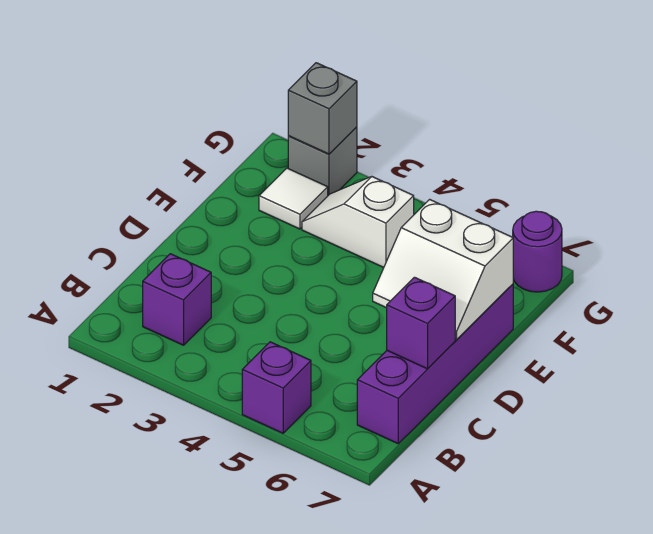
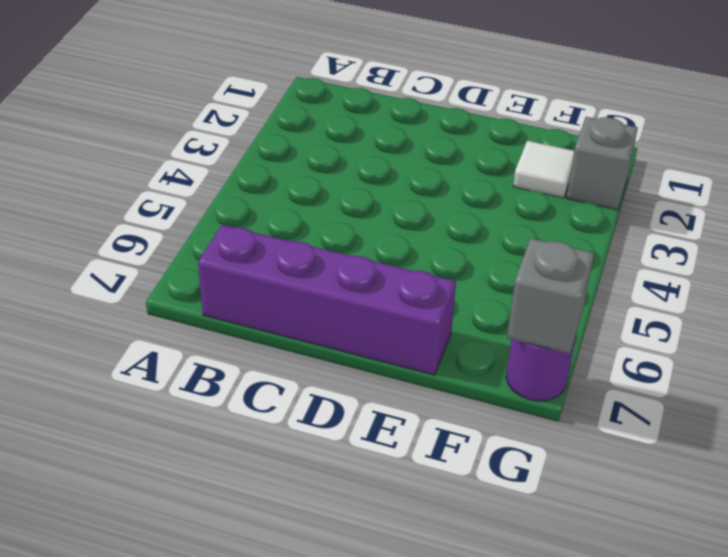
grey brick G7 level 2 -> grey brick G2 level 2
none -> purple brick A5 level 1
none -> purple brick B2 level 1

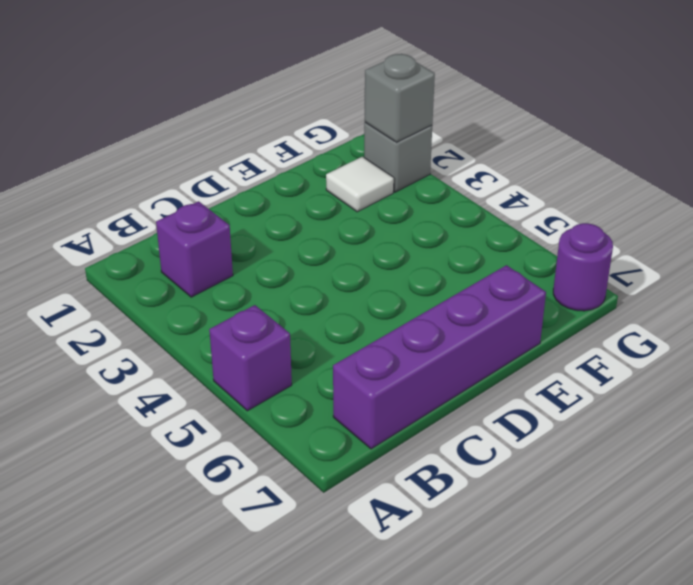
none -> white slope F3:F4 level 1 top 4
none -> purple brick C7 level 2

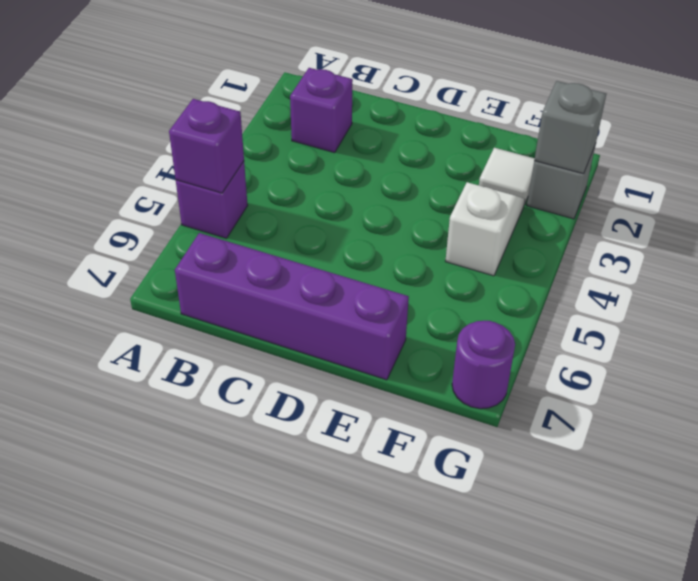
purple brick A5 level 2 -> purple brick C7 level 2
none -> white slope D6:E7 level 2 top E

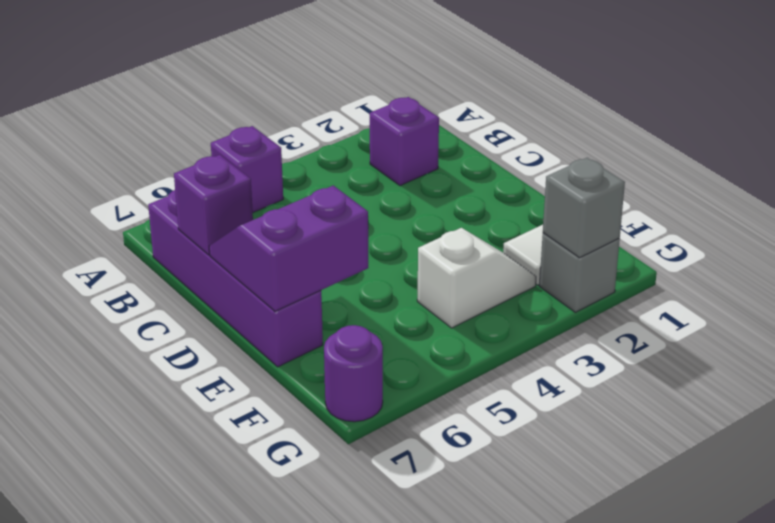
purple slope D6:E7 level 2 top E -> white slope D6:E7 level 2 top E

